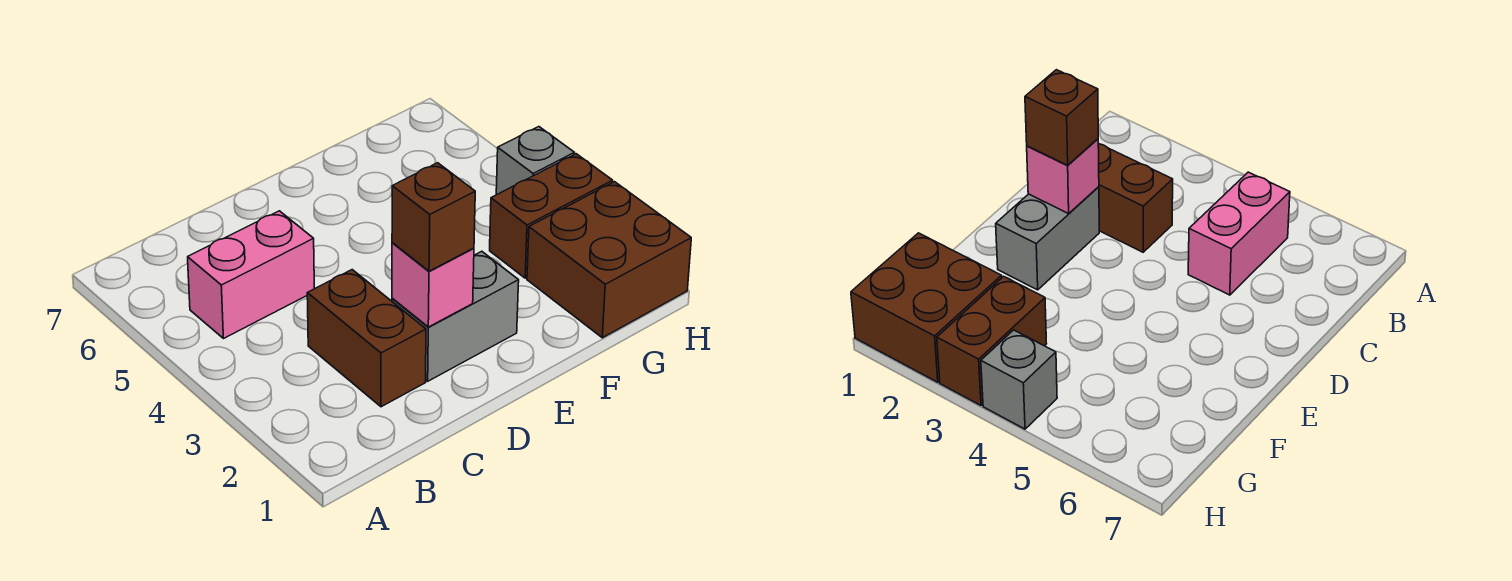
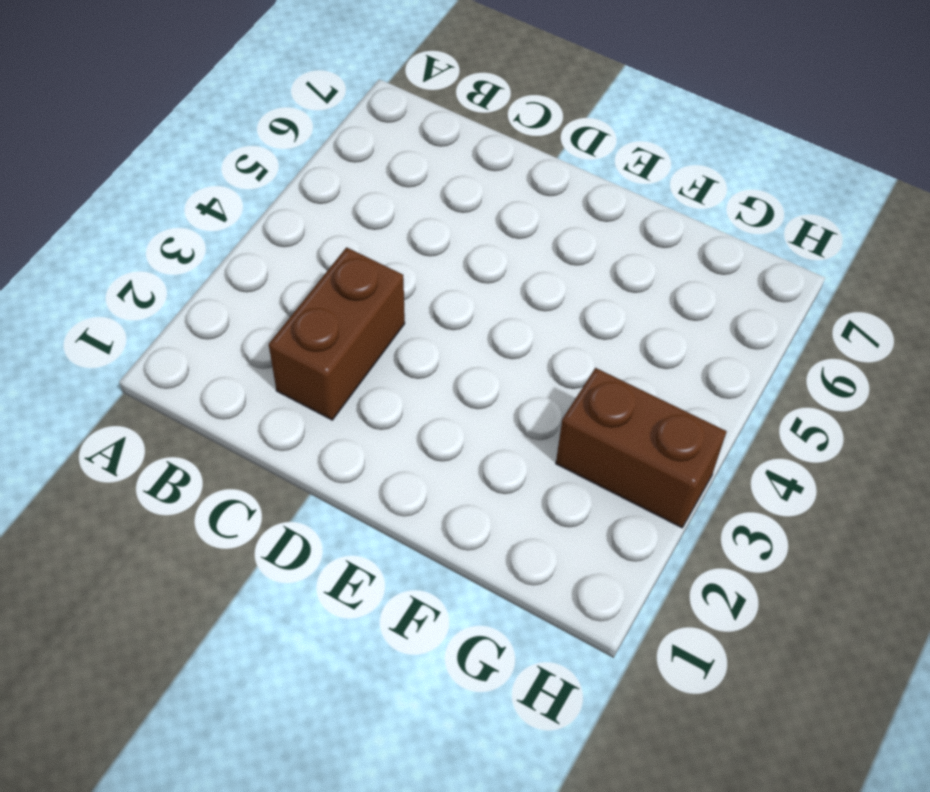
none -> pink brick B5:C5 level 1
none -> grey brick D2:E2 level 1

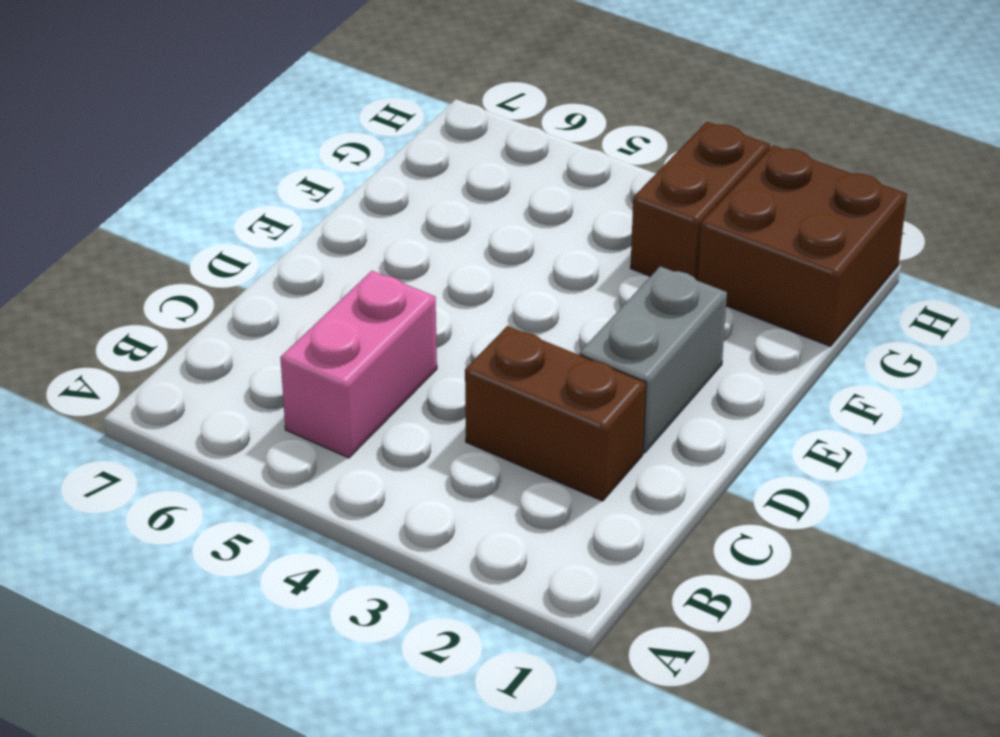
none -> grey brick H4 level 1
none -> pink brick D2 level 2

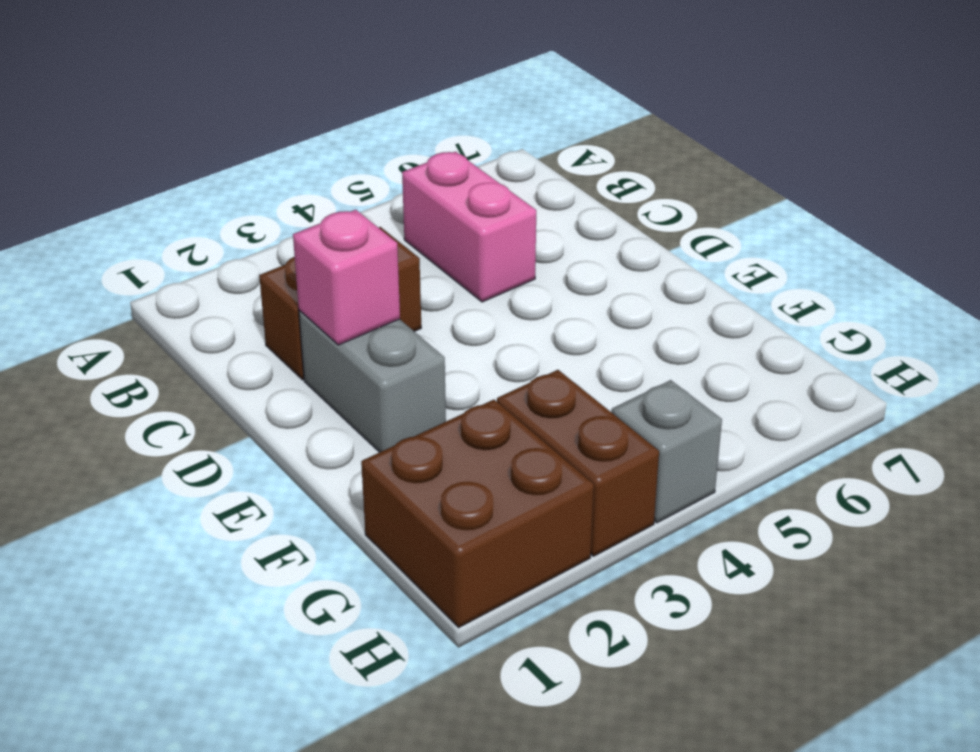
none -> brown brick D2 level 3

